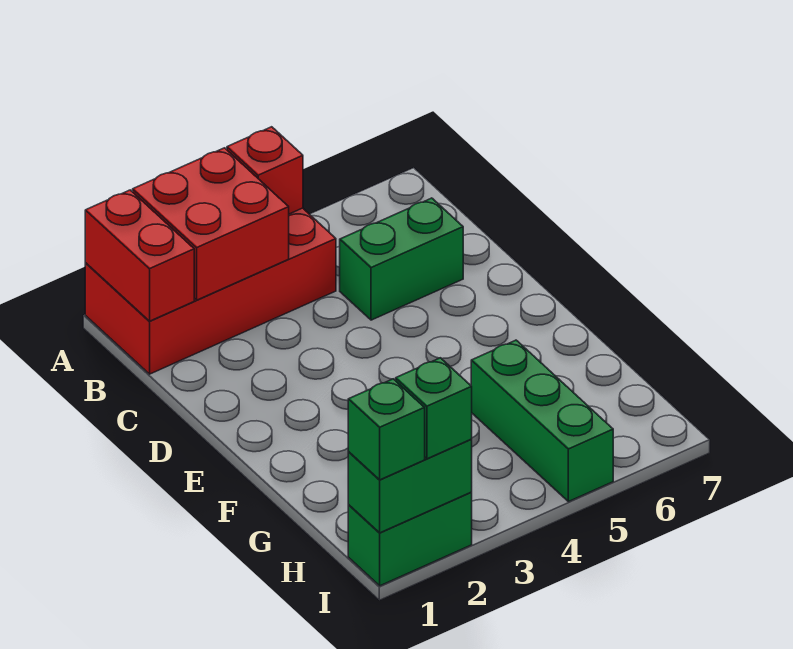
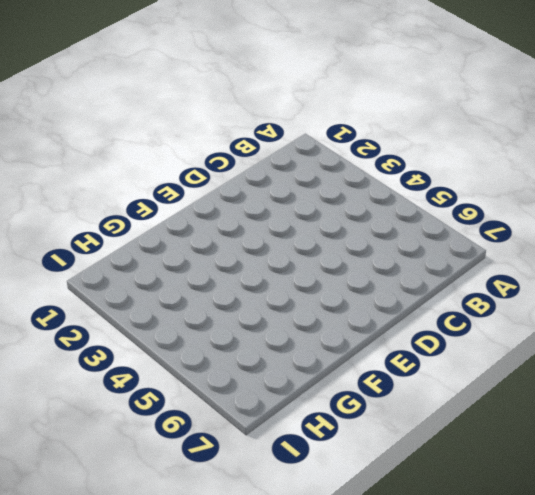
none -> red brick A1:B4 level 1
none -> green brick C5:C6 level 1

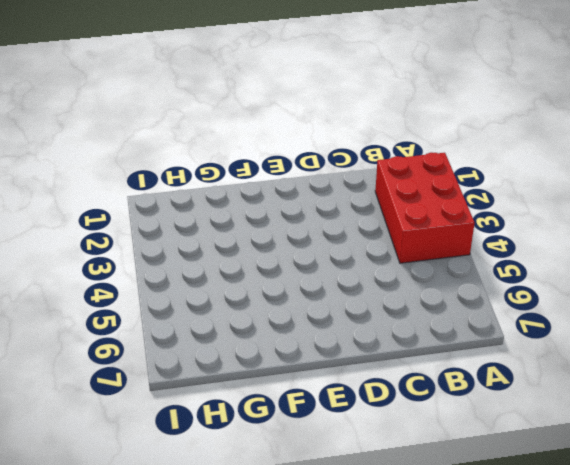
red brick A2:B4 level 1 -> red brick A1:B4 level 1
none -> green brick C5:C6 level 1
none -> green brick G5:I5 level 1

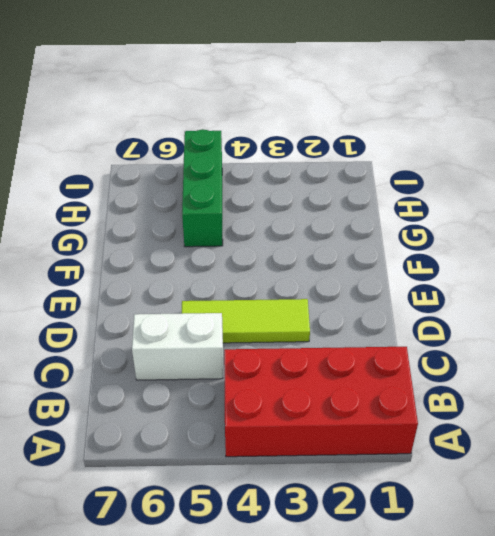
white brick C5:C6 level 1 -> green brick C5:C6 level 1
lime tile D3:D5 level 1 -> none
none -> green brick I1:I2 level 1
none -> red brick A1:B1 level 2

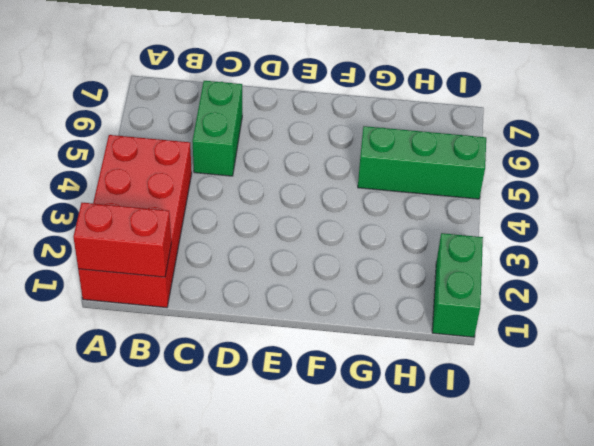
none -> red brick A2:B3 level 2
none -> red brick A4 level 2

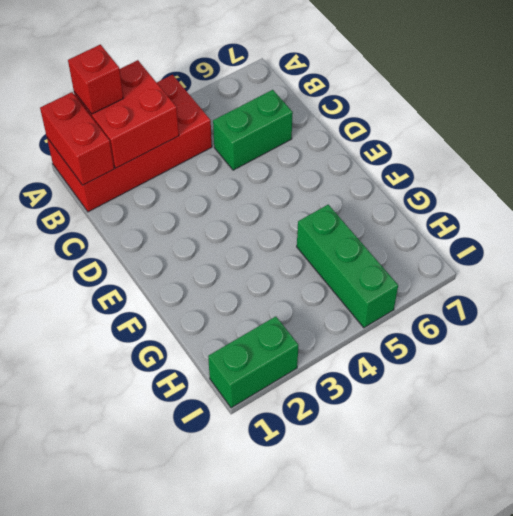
red brick A2 level 3 -> red brick A4 level 2
none -> green brick I1:I2 level 2
none -> green brick I1 level 3

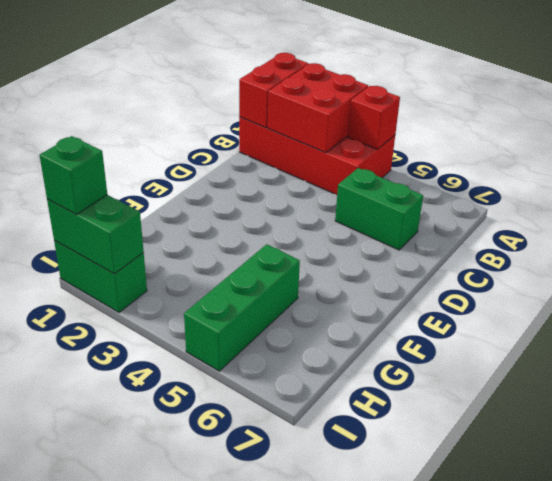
none -> green brick I2 level 3

